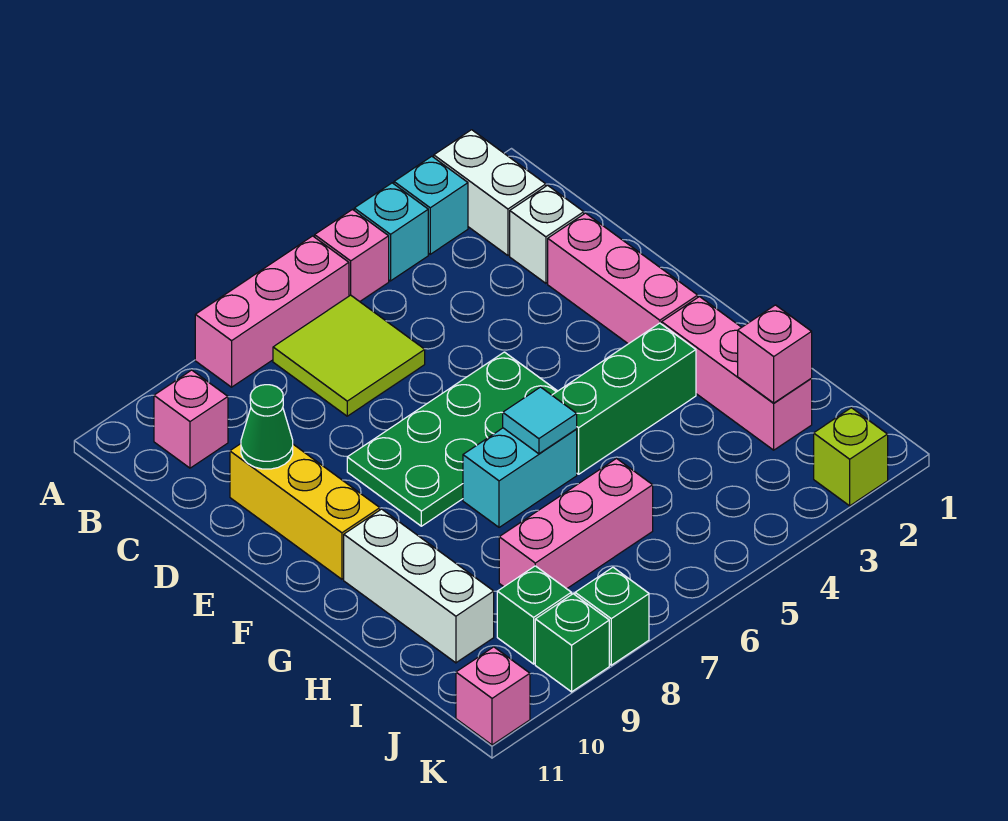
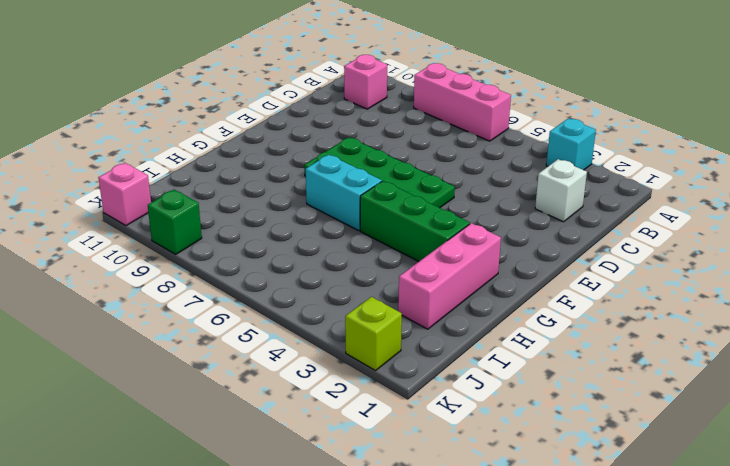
none -> white brick A2:B2 level 1
none -> cyan brick A4 level 1
none -> pink brick A5 level 1

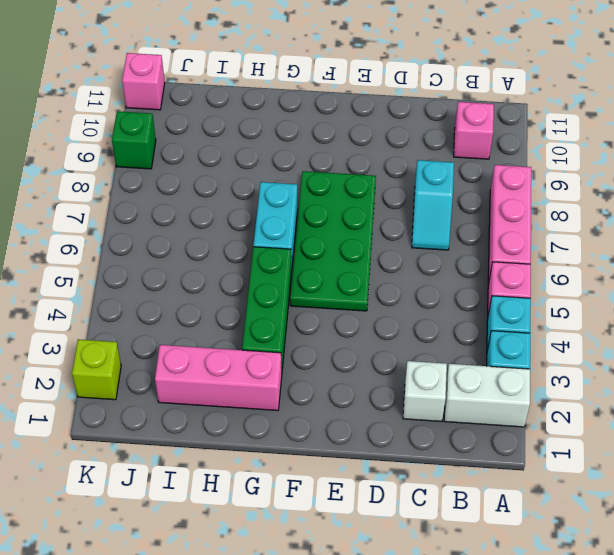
cyan slope C7:C8 level 1 top 8 -> lime tile B6:C7 level 1
none -> pink brick D2:F2 level 1
none -> yellow brick D10:F10 level 1
none -> white brick G10:I10 level 1

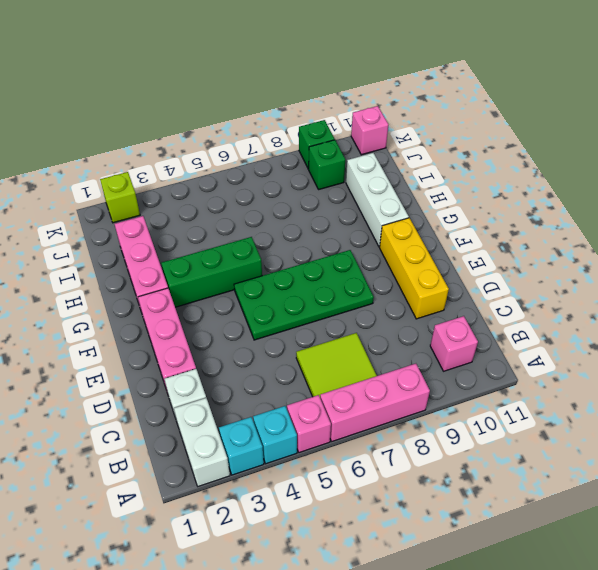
none -> cyan brick G6:G7 level 1
none -> pink brick I6:I8 level 1
none -> green brick K8 level 1

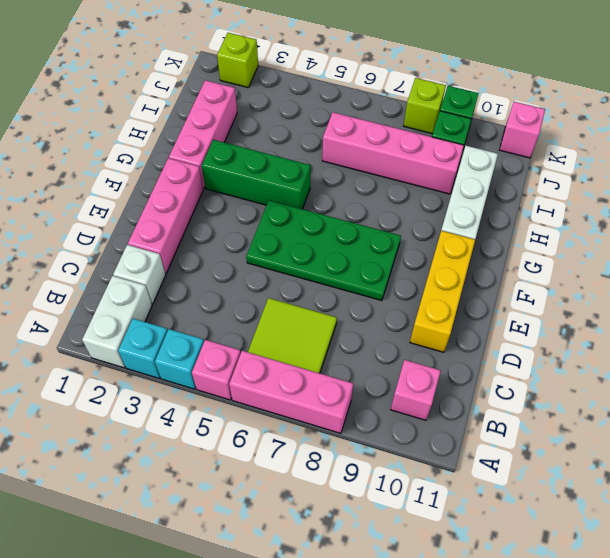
pink brick I6:I9 level 1 -> pink brick I6:I8 level 1
lime brick K8 level 1 -> green brick K8 level 1
none -> cyan brick G6:G7 level 1
none -> green cone D10 level 2
none -> cyan tile G6 level 2

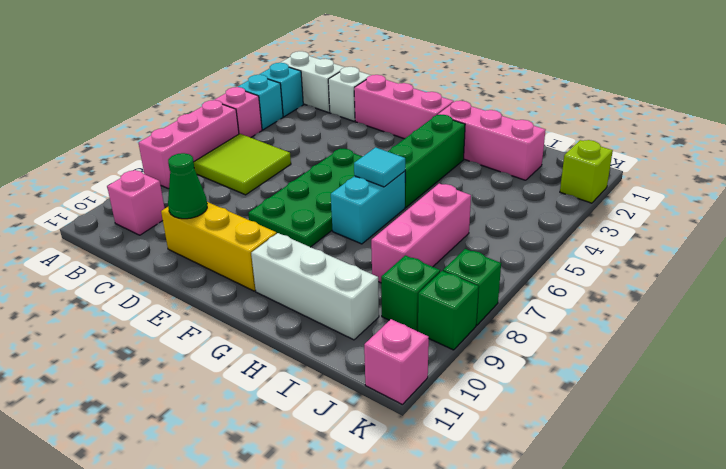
none -> pink brick I2 level 2

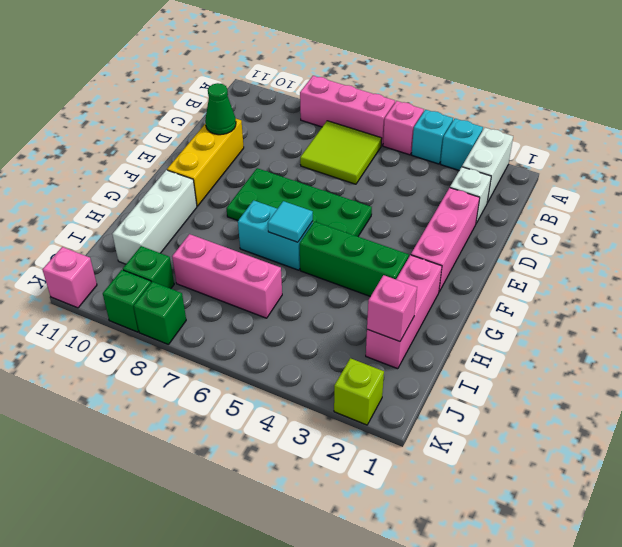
none -> pink brick B10 level 1

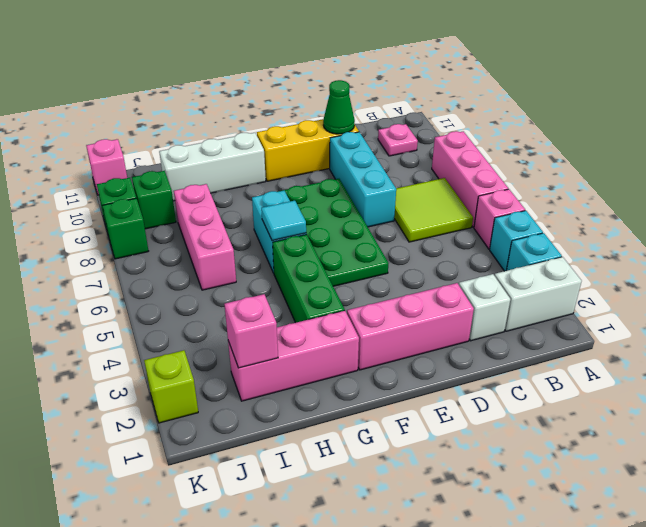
pink plate B10 level 1 -> pink brick B10 level 1
cyan brick D7:D9 level 1 -> none

